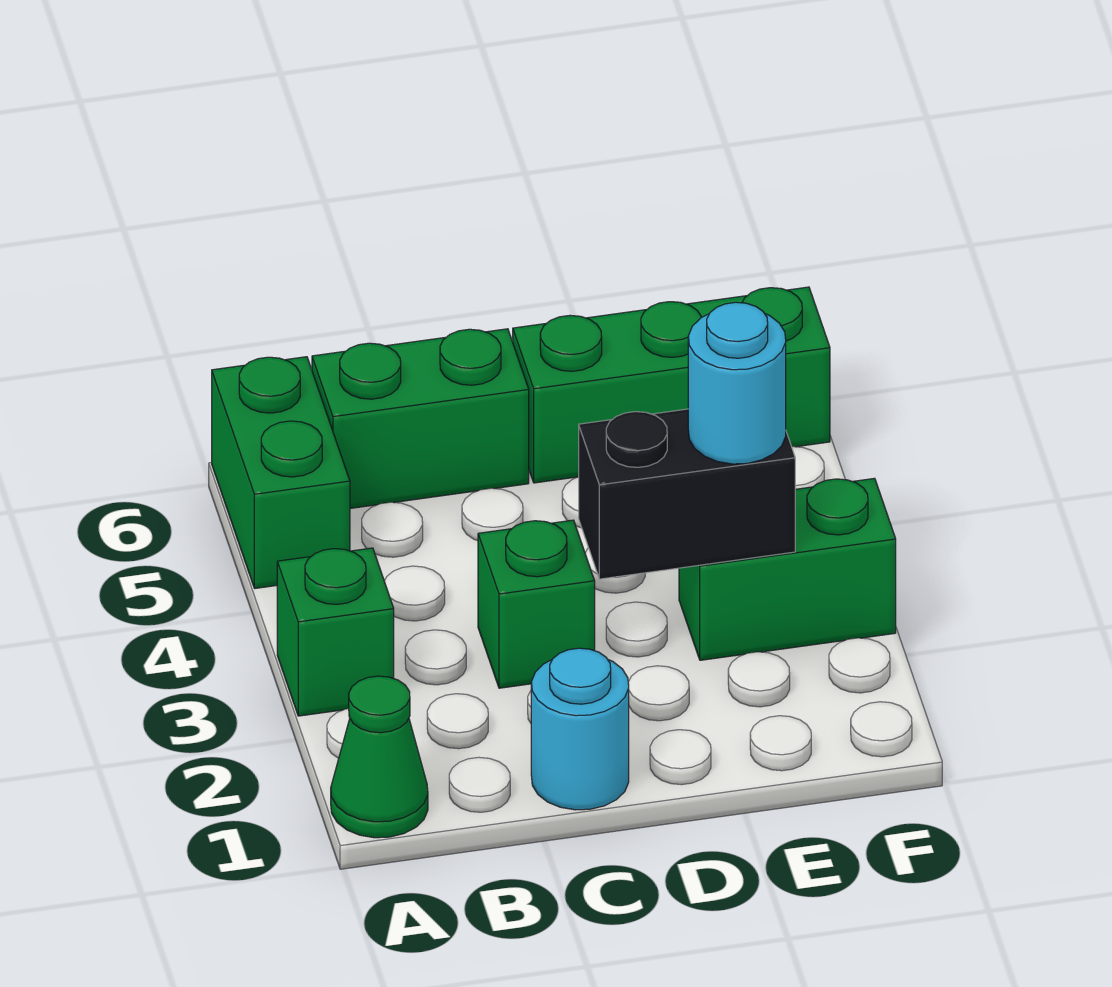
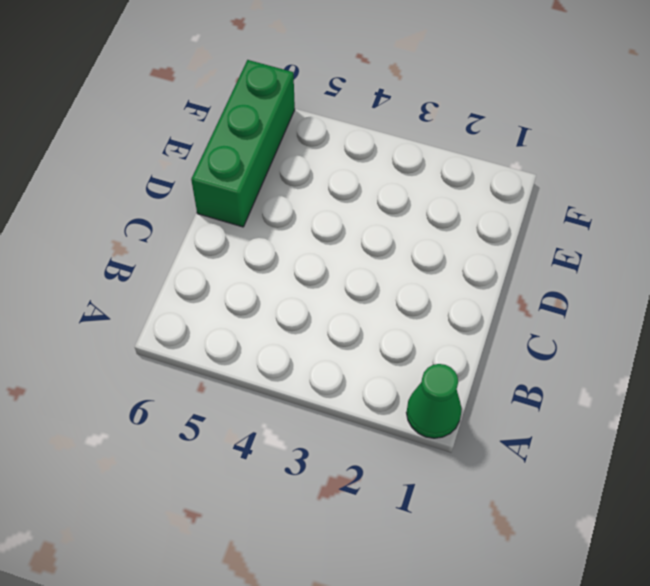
none -> green brick A3 level 1
none -> green brick A5:A6 level 1

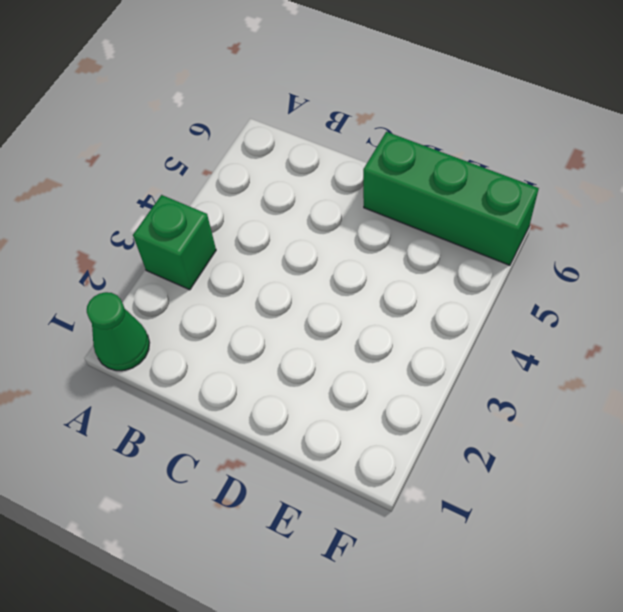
none -> green brick A5:A6 level 1
none -> green brick B6:C6 level 1

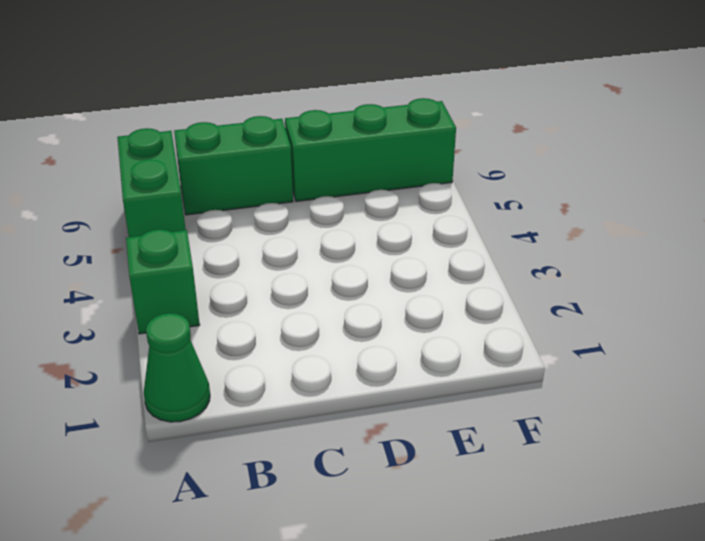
none -> cyan round brick C1 level 1
none -> green brick C3 level 1

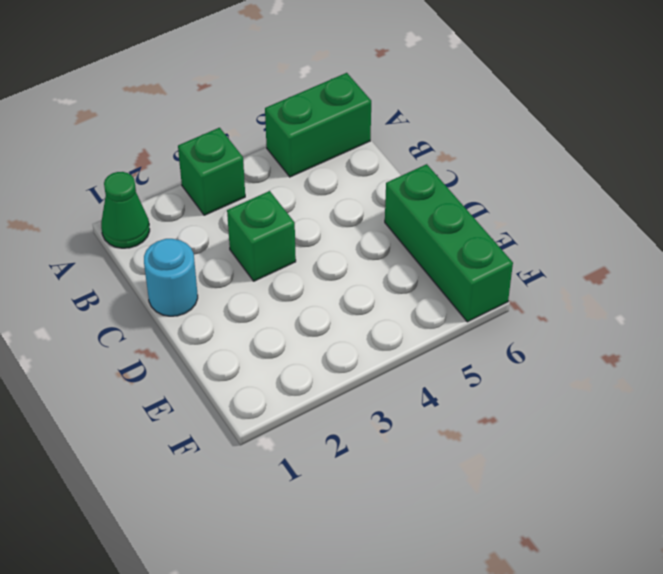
none -> green brick B6:C6 level 1
none -> green brick E3:F3 level 1

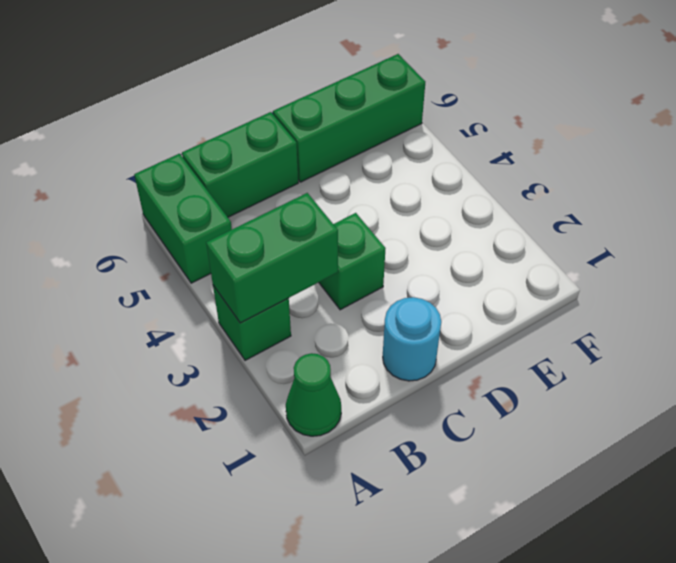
green brick A3:B3 level 2 -> green brick E3:F3 level 1
none -> black brick D3:E3 level 2
none -> cyan round brick E3 level 3

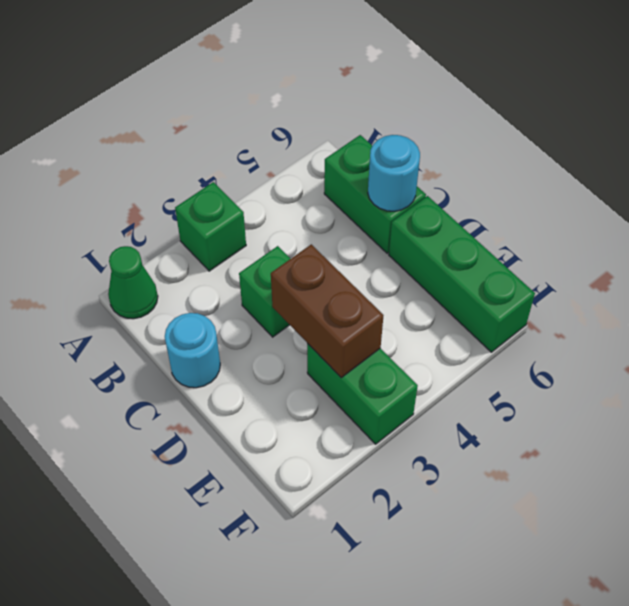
cyan round brick C6 level 2 -> cyan round brick E3 level 3
brown brick D3:E3 level 2 -> black brick D3:E3 level 2
none -> green brick A5:A6 level 1

